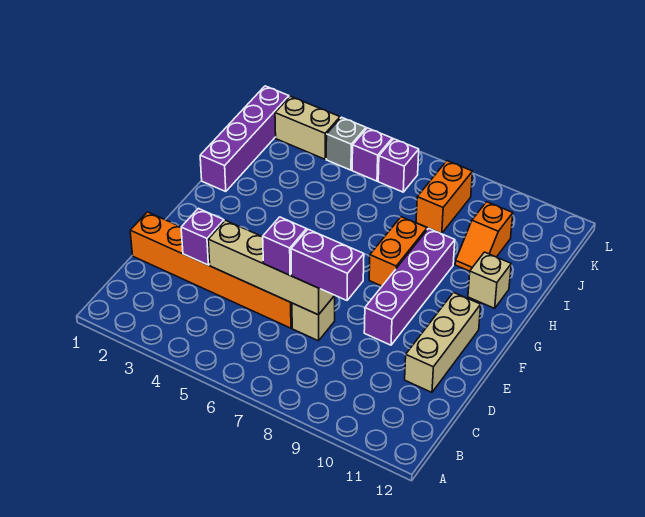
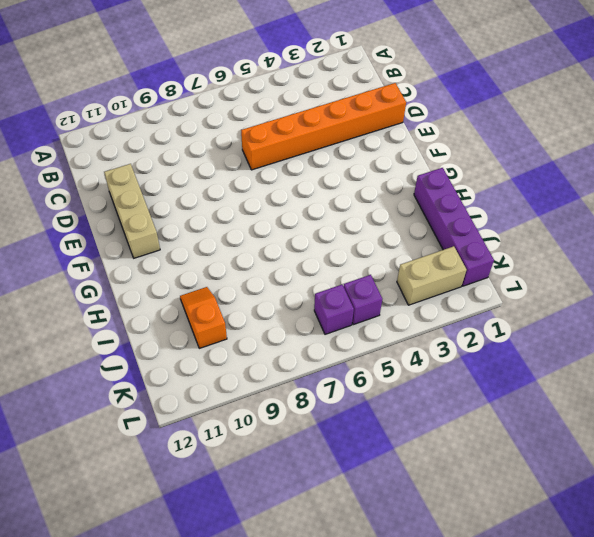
none -> tan brick D7 level 1
none -> purple brick E9:H9 level 1
none -> orange brick G8:H8 level 1

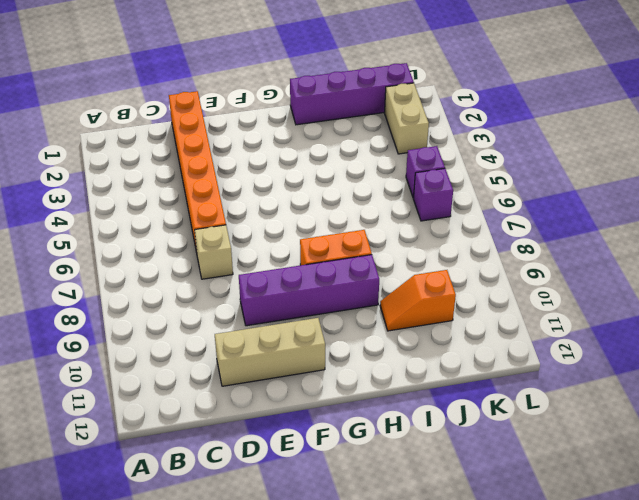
none -> tan brick H11 level 1
none -> orange brick J8:K8 level 1
none -> grey brick K4 level 1

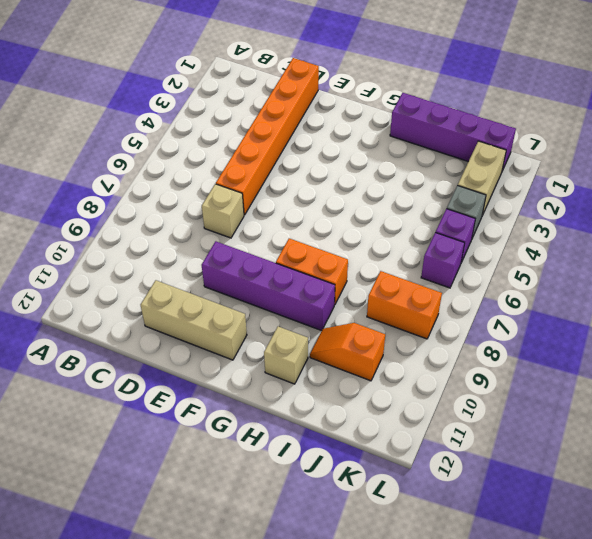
none -> purple brick D3 level 2
none -> tan brick D4:D7 level 2
none -> purple brick D6 level 3

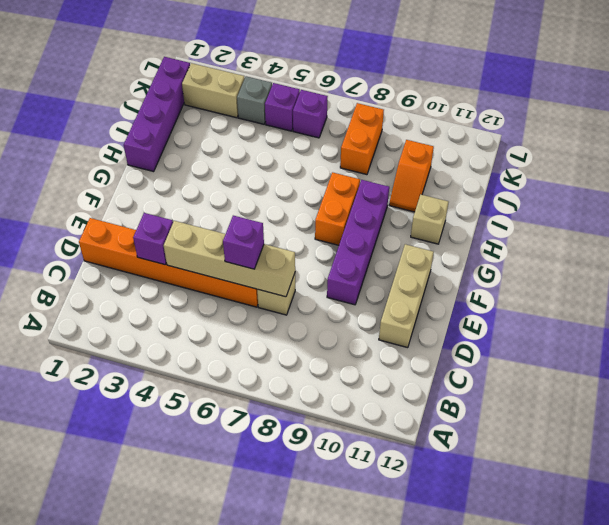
none -> purple brick D7:D8 level 3

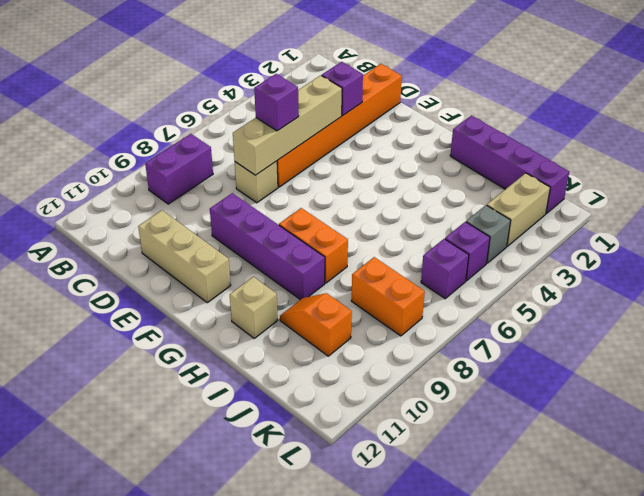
purple brick B8:B9 level 1 -> purple brick D7:D8 level 3

